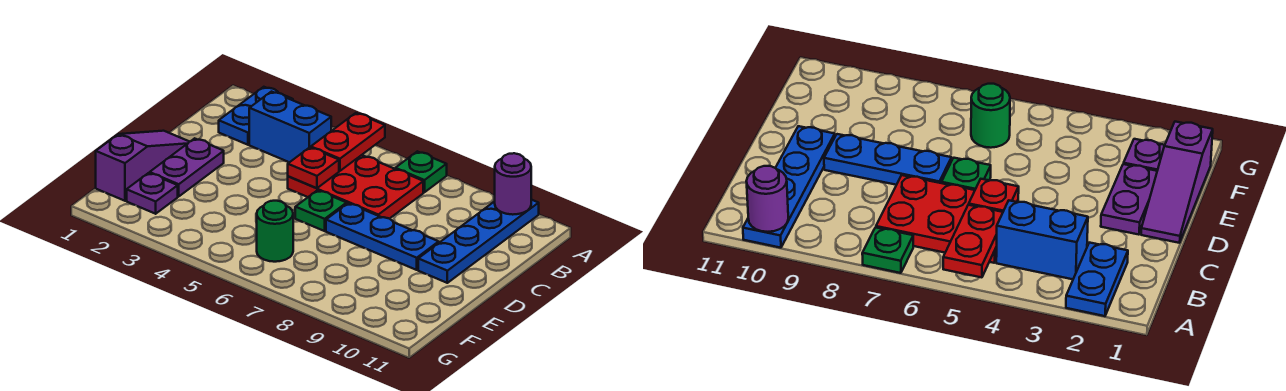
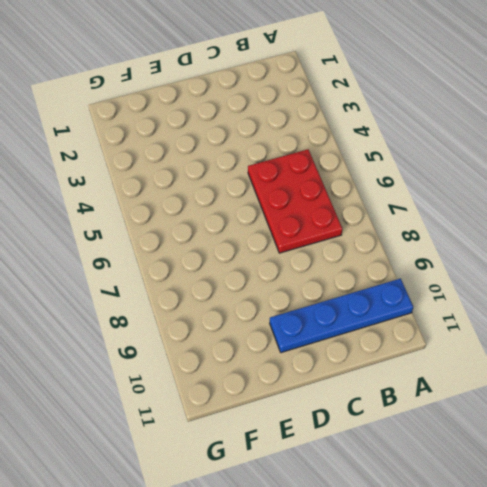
none -> blue plate A2:B2 level 1
none -> green plate A7 level 1
none -> blue brick B3:B4 level 1

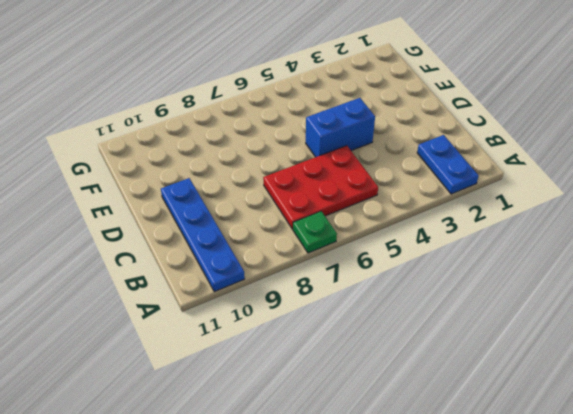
blue brick D4:D5 level 1 -> blue brick B3:B4 level 1
none -> purple slope D1:F1 level 1 top F
none -> purple plate D2:E2 level 1
none -> green plate D6 level 1

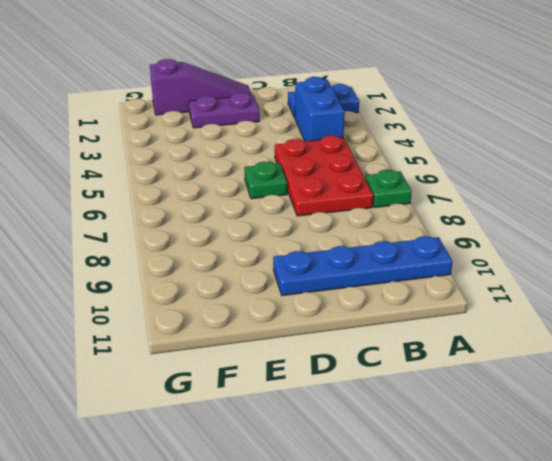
none -> blue plate D7:D9 level 1
none -> purple plate F2 level 1
none -> green round brick F6 level 1

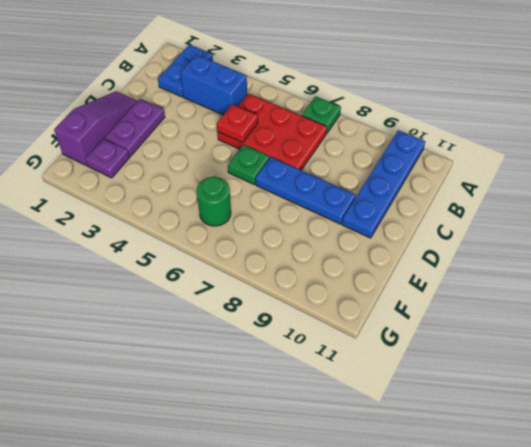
none -> red plate A5:B5 level 2
none -> purple round brick A10 level 2

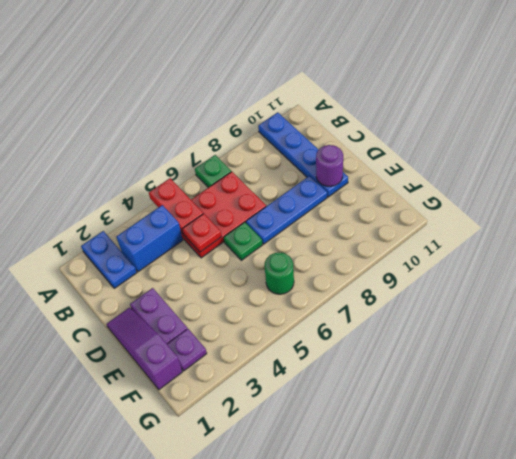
purple round brick D10 level 2 -> purple round brick A10 level 2

